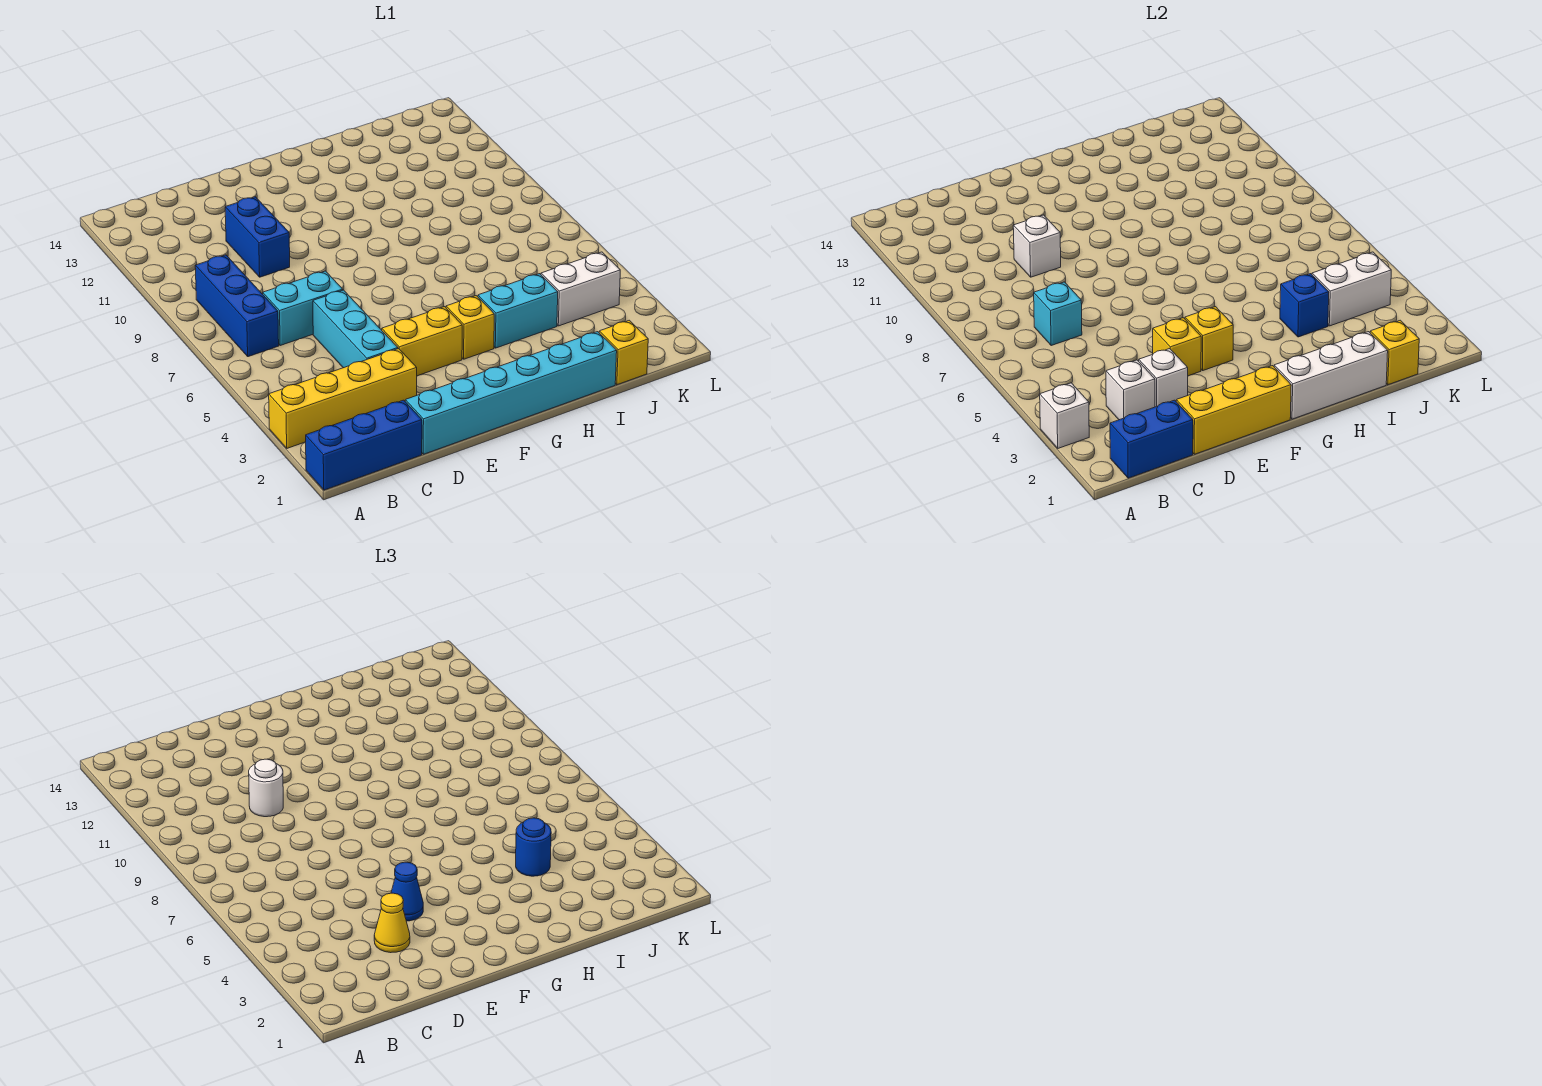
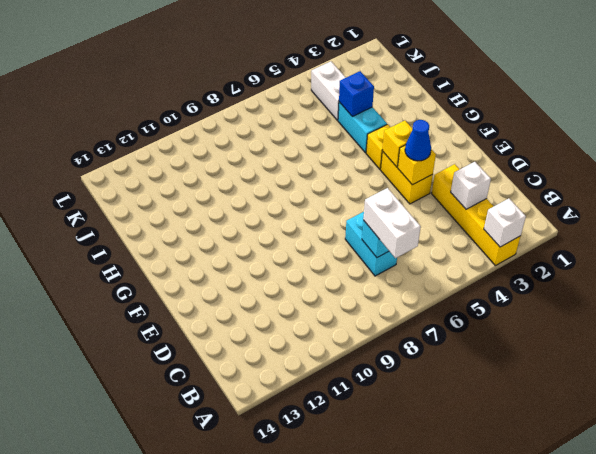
white brick B7:C7 level 3 -> white brick J4:K4 level 2
none -> blue brick A1:C1 level 1
none -> blue brick B7:B9 level 1
none -> cyan brick D1:I1 level 1

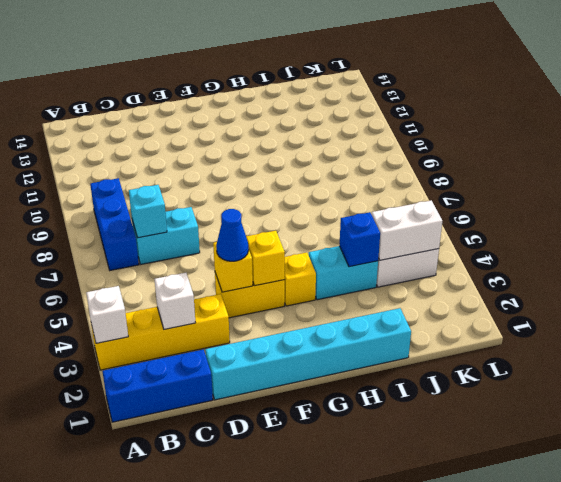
none -> cyan brick D4:D6 level 1
none -> blue brick D10:D11 level 1
none -> yellow brick J1 level 1

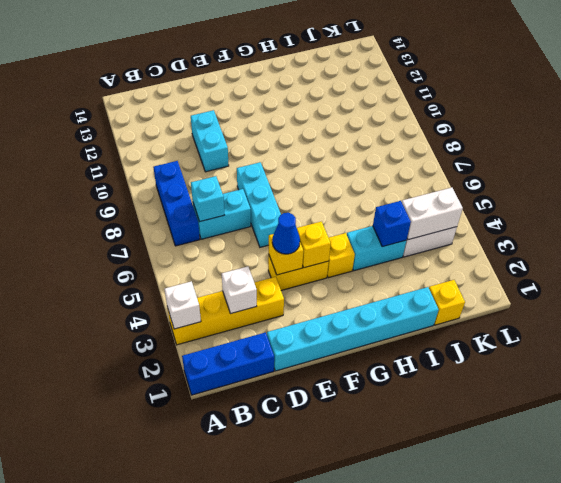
cyan brick D10:D11 level 1 -> blue brick D10:D11 level 1
cyan brick E6:E8 level 1 -> cyan brick D4:D6 level 1
none -> blue brick B1:C1 level 2
none -> yellow brick D1:F1 level 2
none -> white brick D3 level 2

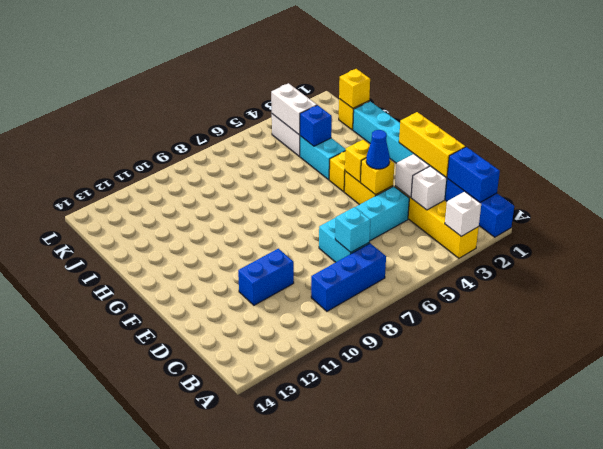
none -> white brick D10 level 2
none -> white brick G1:I1 level 2
none -> yellow cone D3 level 3

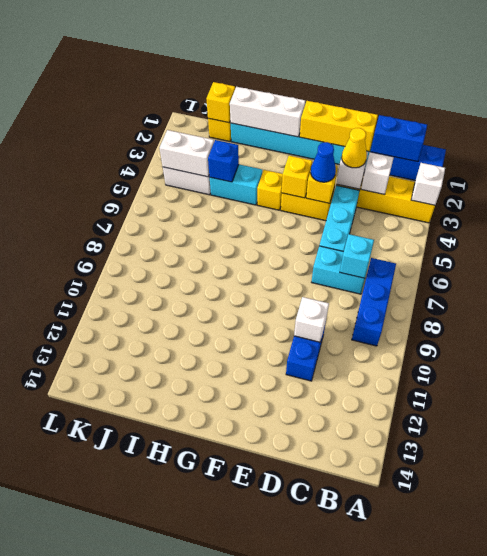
none -> white round brick D10 level 3
none -> blue round brick I4 level 3

